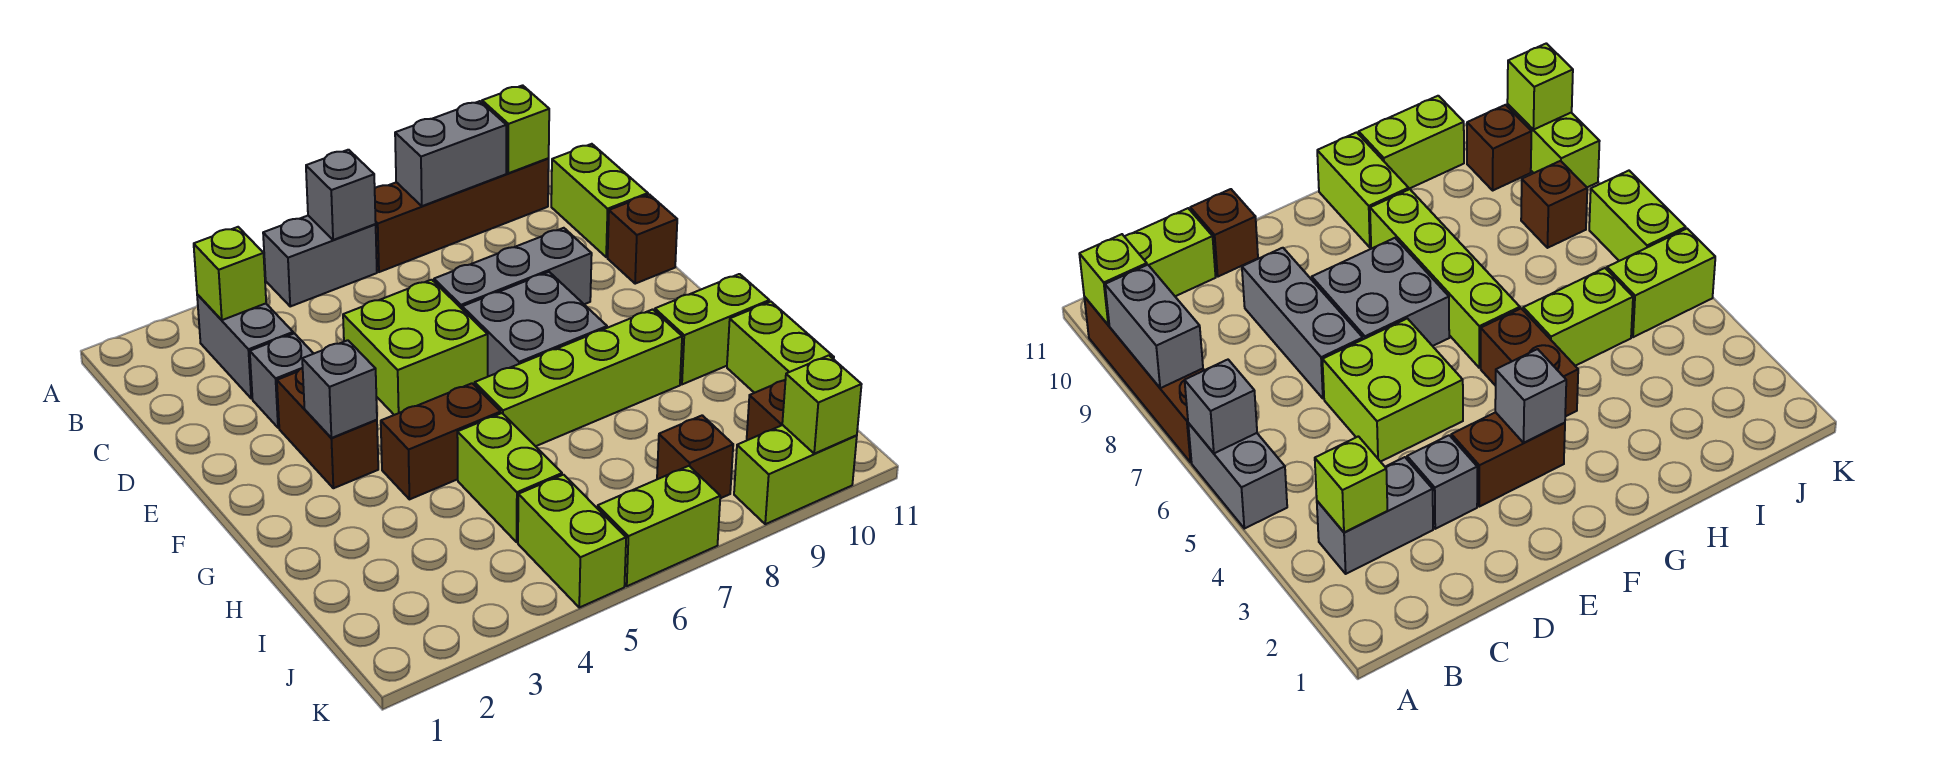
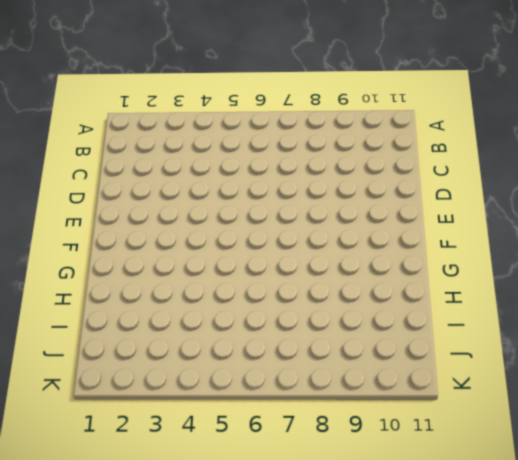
none -> grey brick A5:A6 level 1
none -> brown brick A7:A10 level 1
none -> grey brick B3:C3 level 1

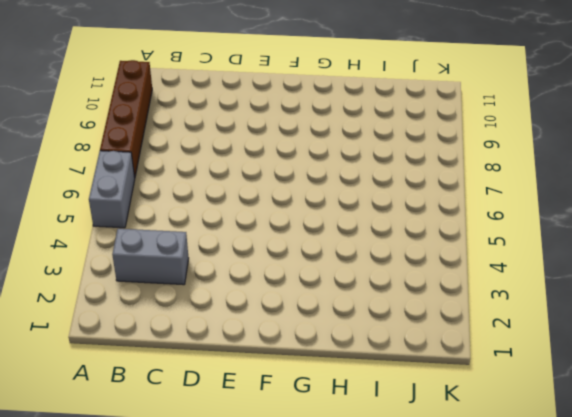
none -> lime brick B11:C11 level 1
none -> grey brick D3 level 1
none -> lime brick D5:E6 level 1

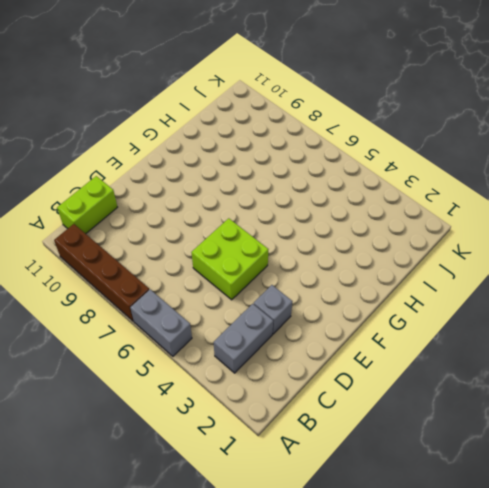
none -> grey brick D7:D9 level 1
none -> brown brick D11 level 1
none -> brown brick E3:F3 level 1

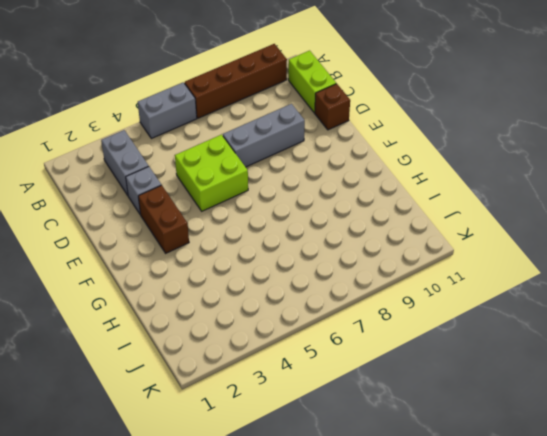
none -> grey brick E7:F8 level 1
none -> brown brick G4:G5 level 1
none -> lime brick G6:G9 level 1

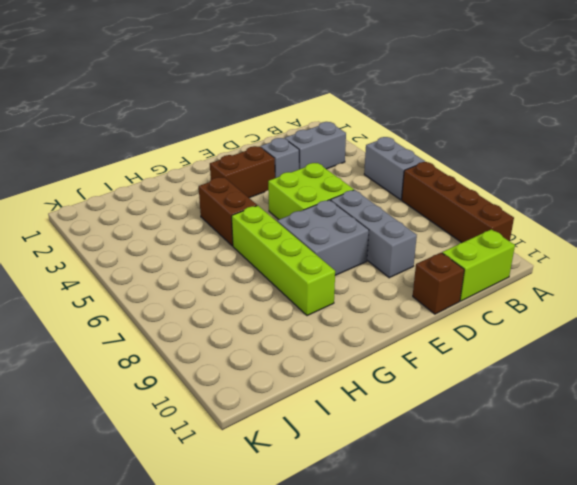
none -> lime brick G10:G11 level 1
none -> lime brick H5:I5 level 1
none -> lime brick H11:I11 level 1

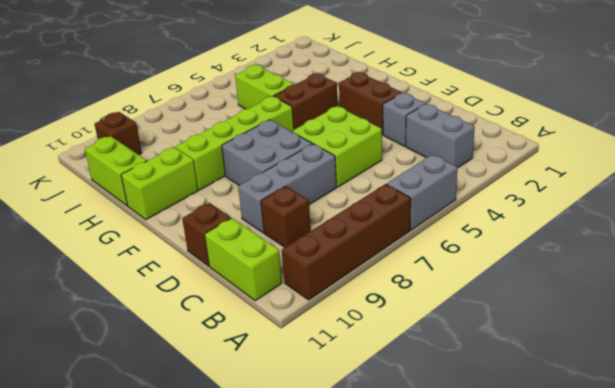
brown brick C9 level 1 -> brown brick J8 level 1
none -> lime brick J5:K5 level 1
none -> lime brick K6:K7 level 1
none -> lime brick K9:K10 level 1

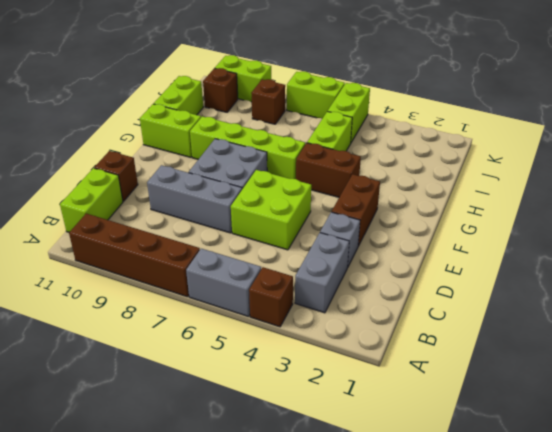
brown brick A4 level 1 -> none
none -> grey brick A6 level 2
none -> grey brick A8:A9 level 2
none -> lime brick A10 level 2

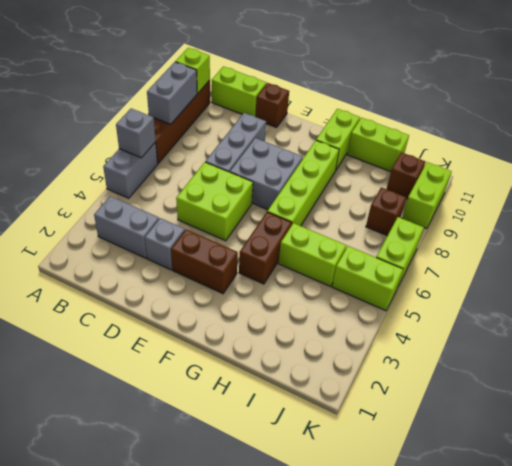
none -> lime brick B3 level 2
none -> grey brick F3 level 2
none -> lime brick K10 level 2

